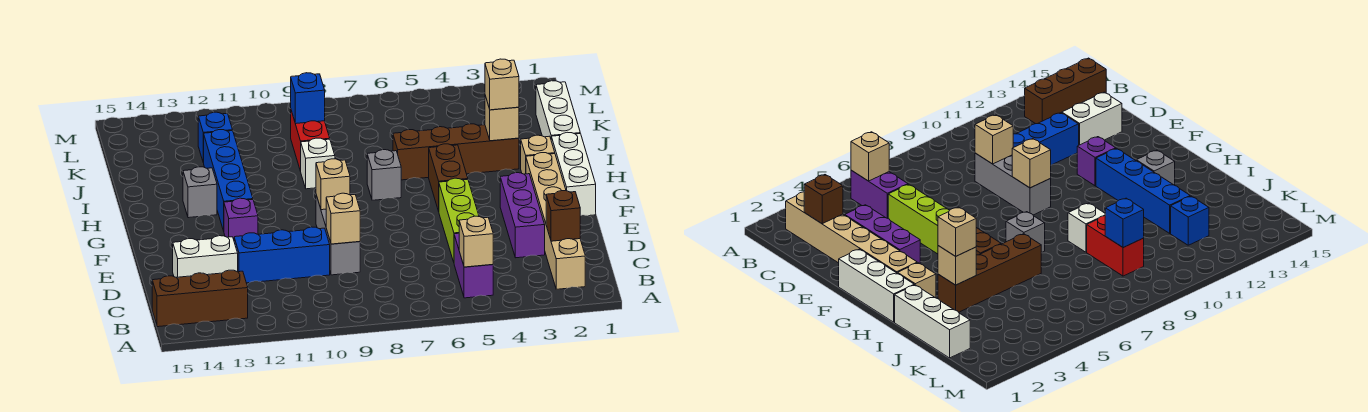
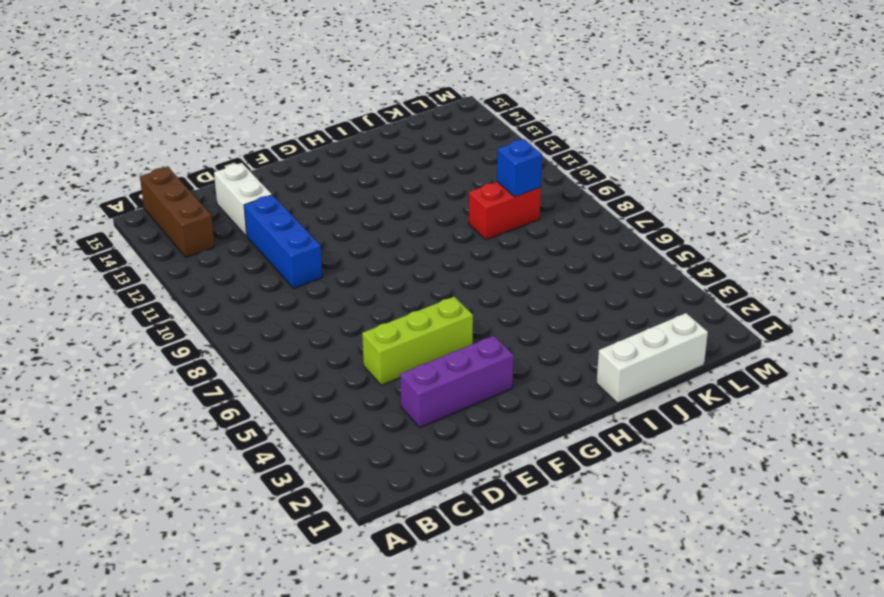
none -> tan brick B2:G2 level 1
none -> purple brick B5:C5 level 1
none -> grey brick D9:F9 level 1

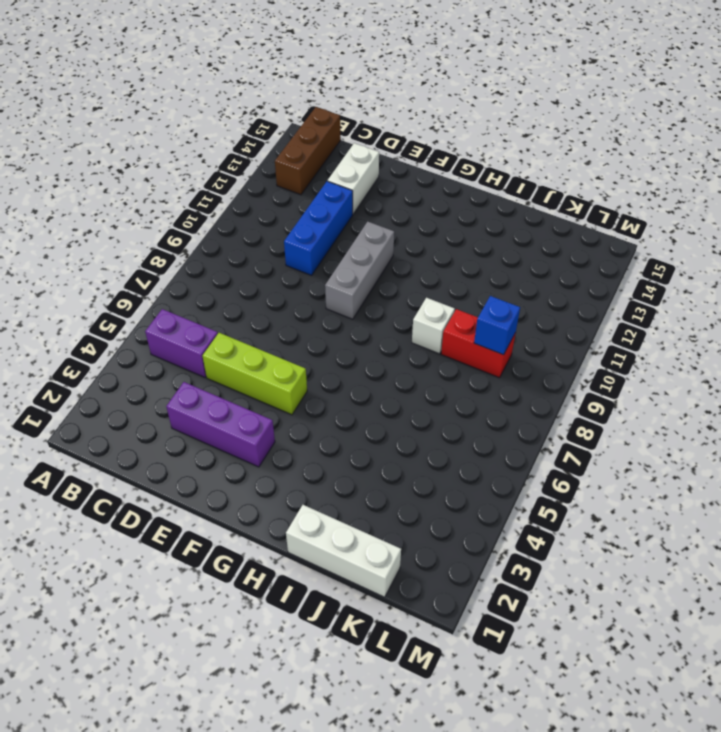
grey brick F9:F11 level 1 -> grey brick D9:F9 level 1
none -> tan brick B2:G2 level 1
none -> white brick F1:H1 level 1
none -> purple brick F12 level 1

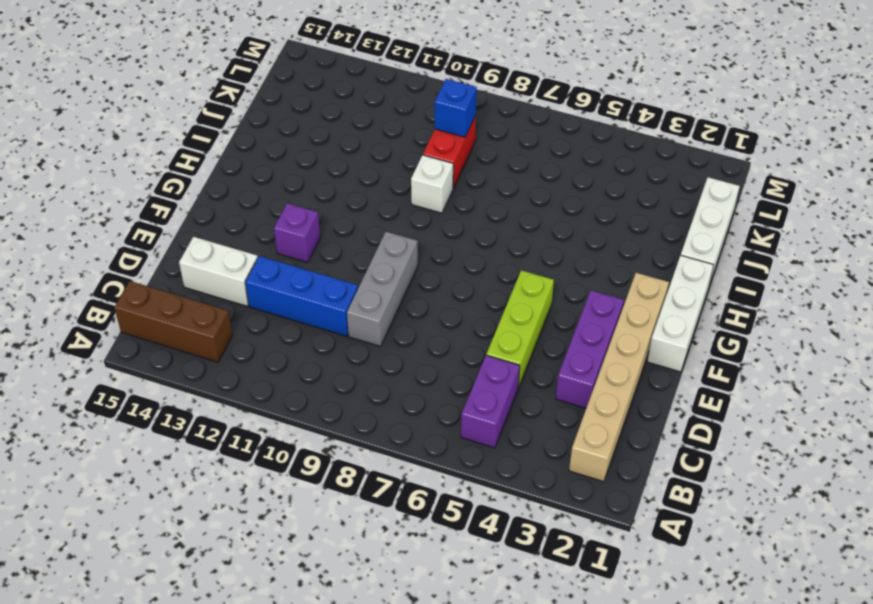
none -> brown brick G5:H5 level 1
none -> blue brick G12:J12 level 1
none -> tan brick H2 level 1

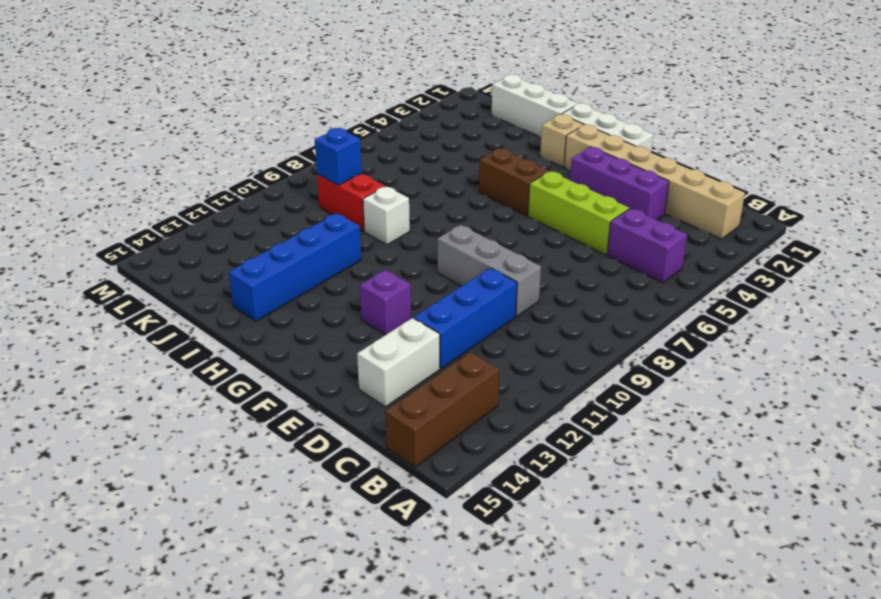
blue brick I11:I14 level 1 -> blue brick G12:J12 level 1
none -> grey brick H7 level 1
none -> grey brick H13 level 1
none -> brown brick I3:I6 level 1

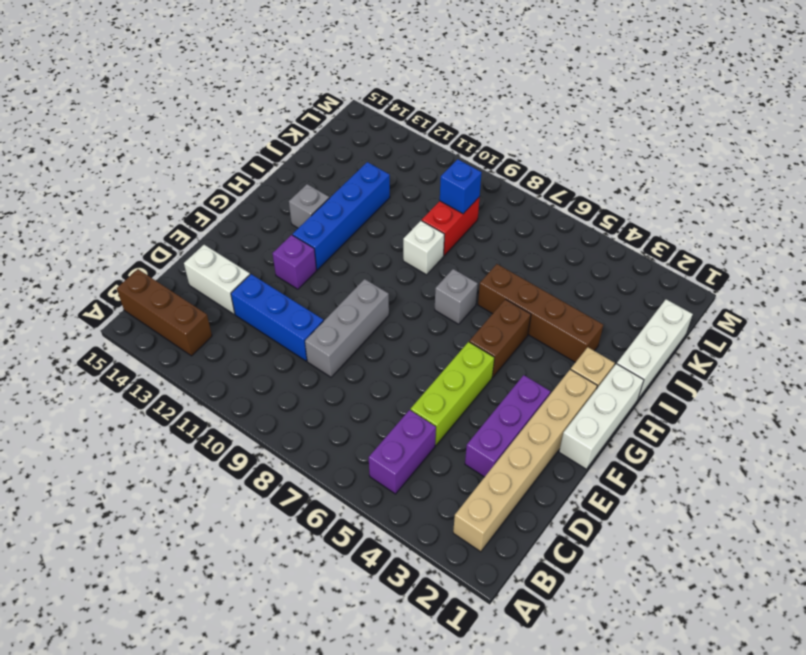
none -> blue brick K12 level 1
none -> tan brick B5 level 2
none -> brown brick C2 level 2

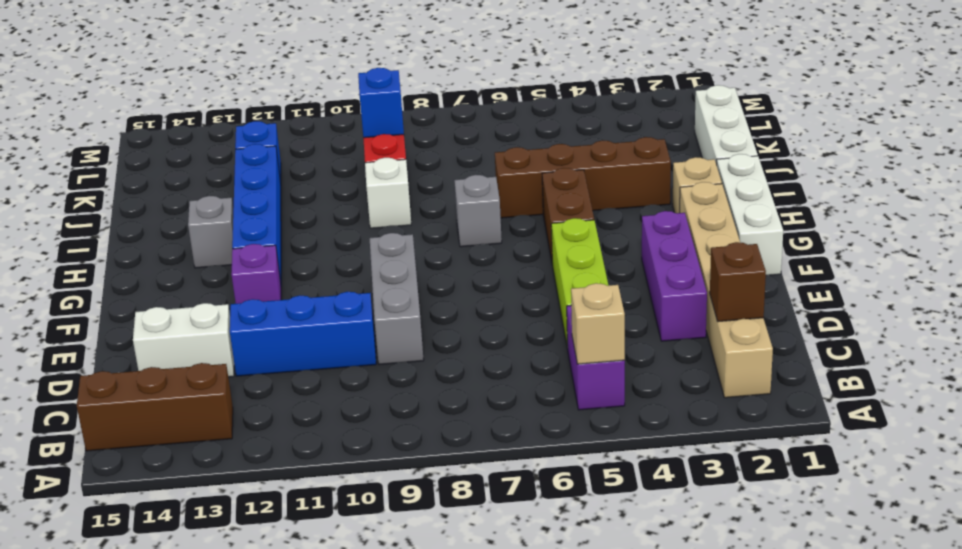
none -> tan brick D9 level 2
none -> tan brick F9 level 2
none -> tan brick I3 level 2

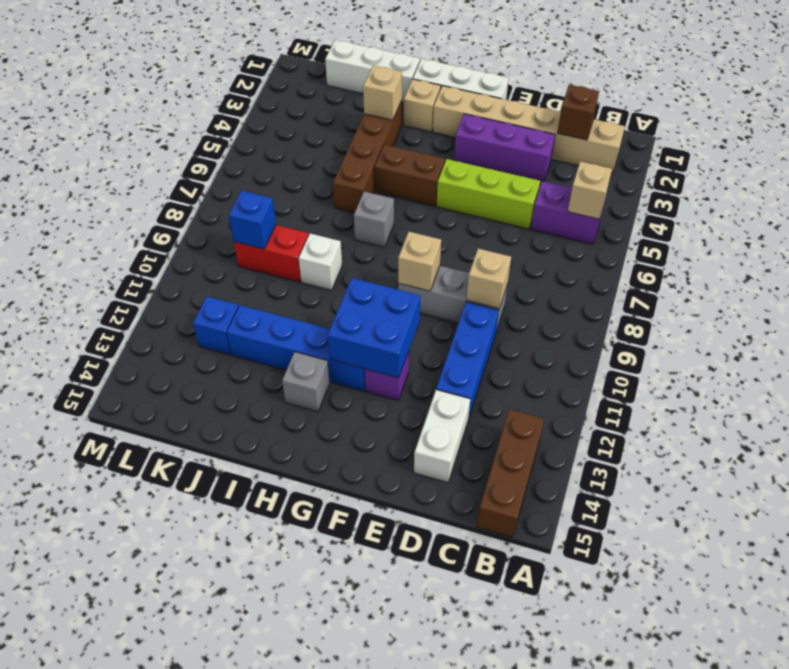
blue brick F11:G12 level 2 -> none
none -> tan brick I3 level 3

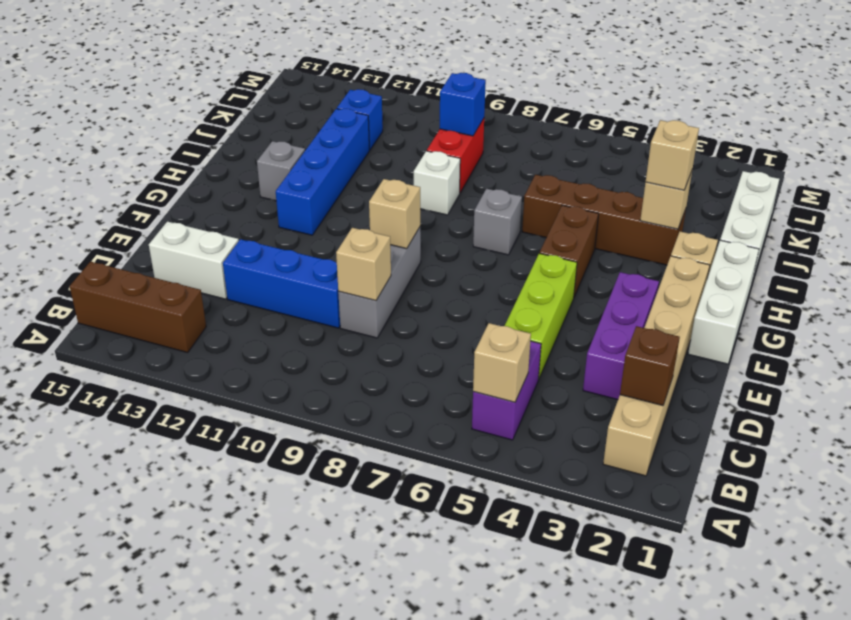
none -> purple brick F12 level 1

